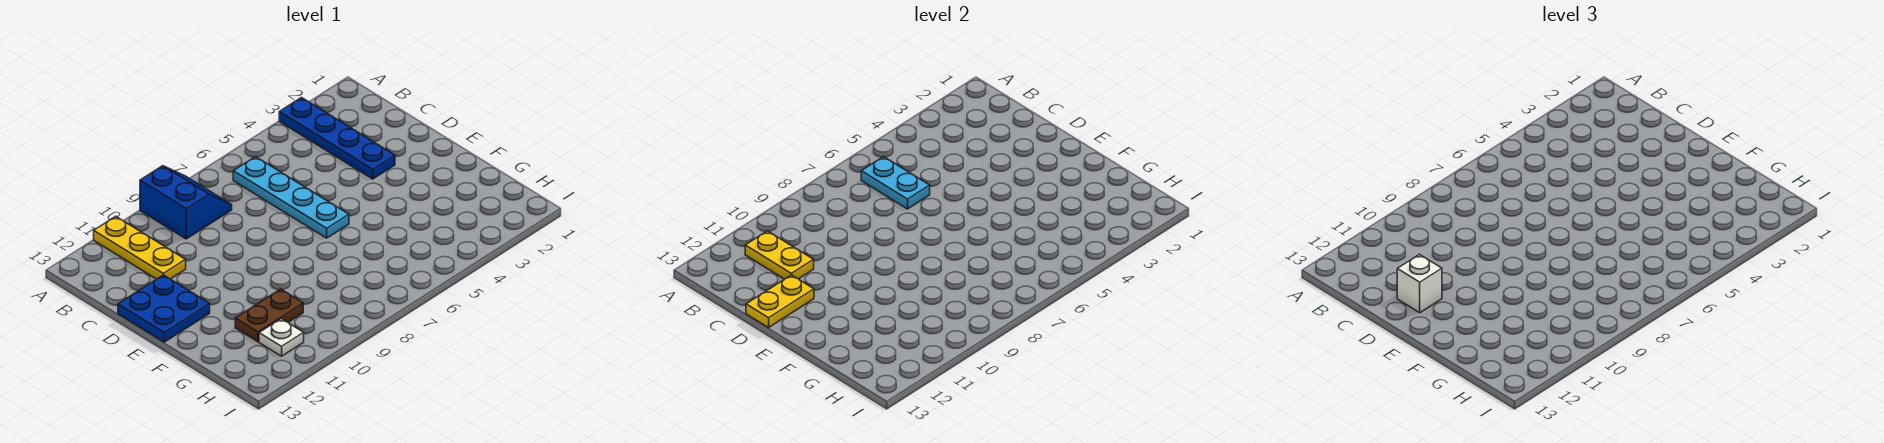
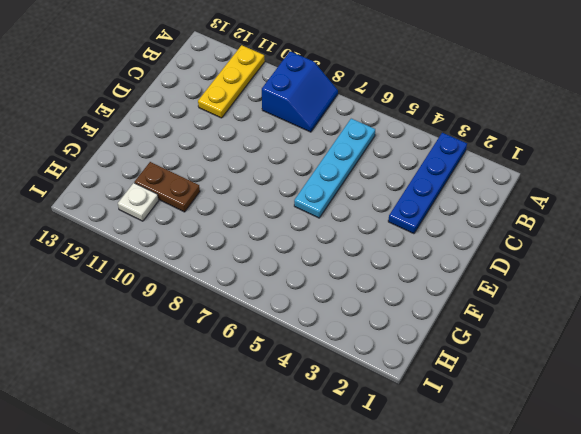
none -> blue plate D12:E13 level 1
none -> cyan plate B6:C6 level 2

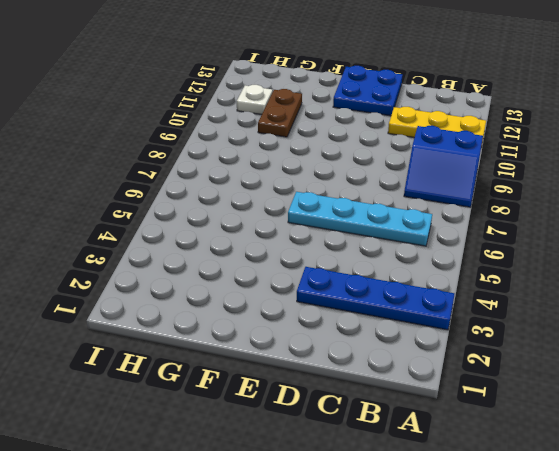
none -> cyan plate B6:C6 level 2
none -> yellow plate B11:C11 level 2

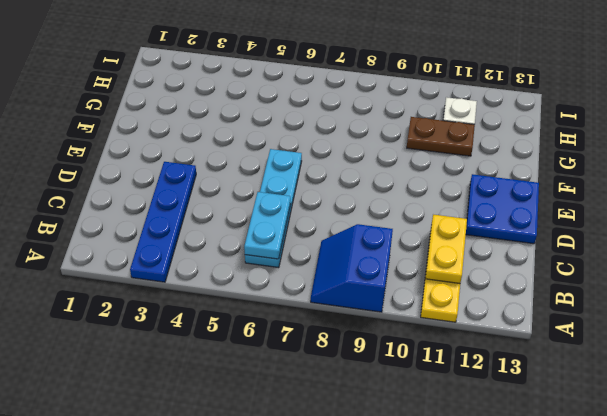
none -> yellow plate D12:D13 level 2
none -> white brick D12 level 3

